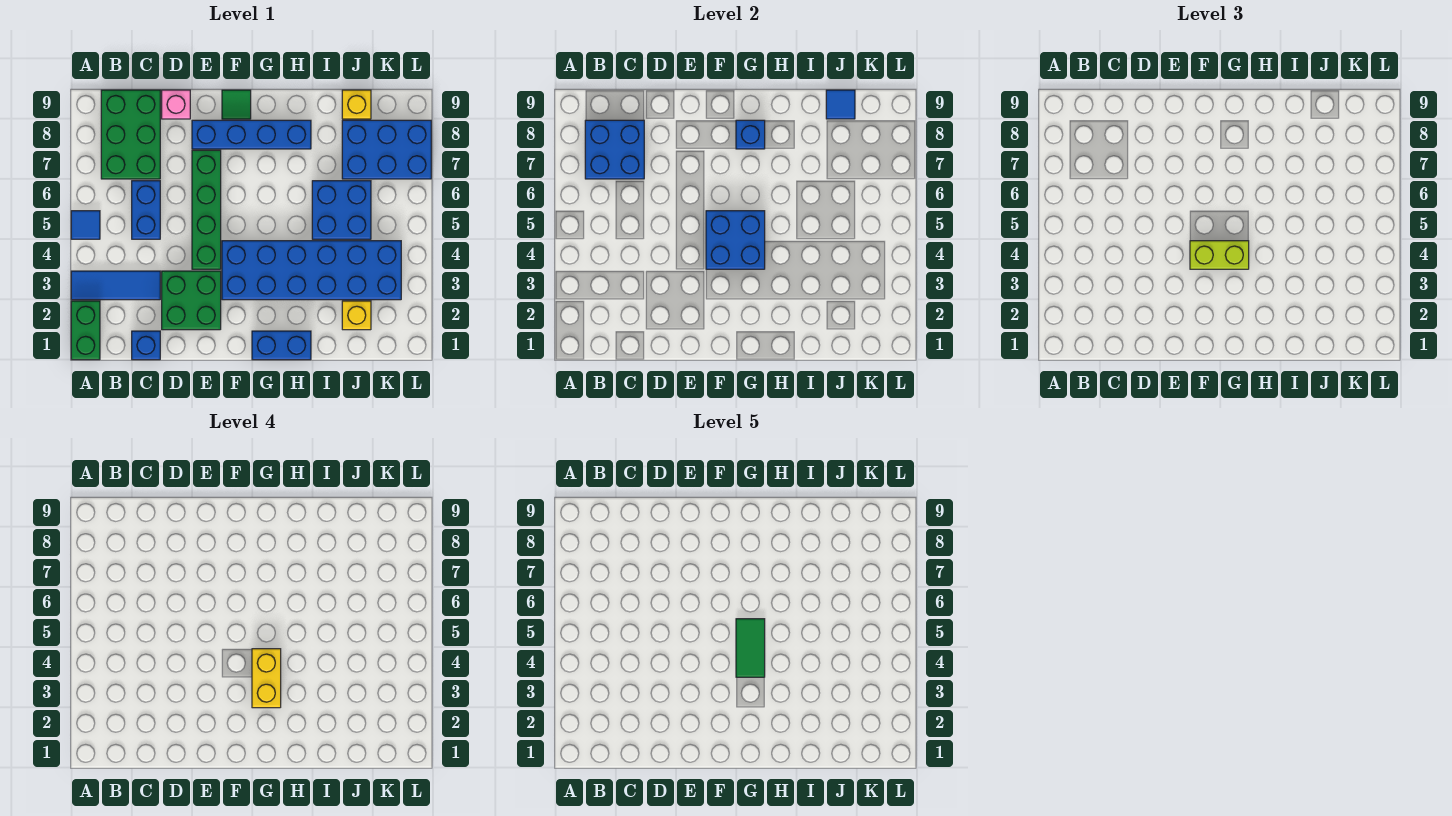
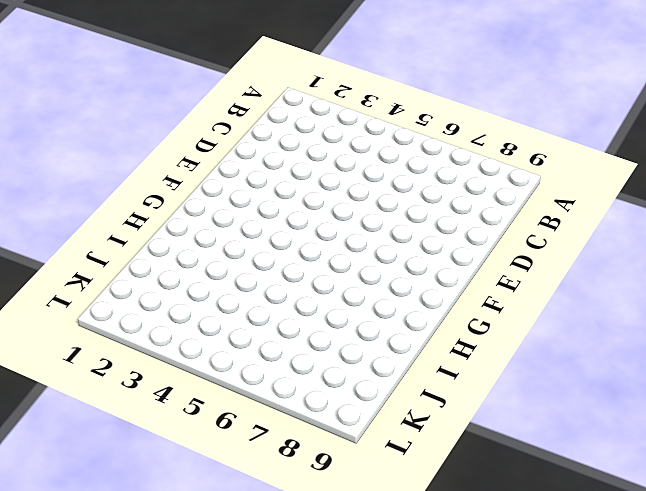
none -> green brick A1:A2 level 1
none -> blue tile A3:C3 level 1
none -> blue tile A5 level 1

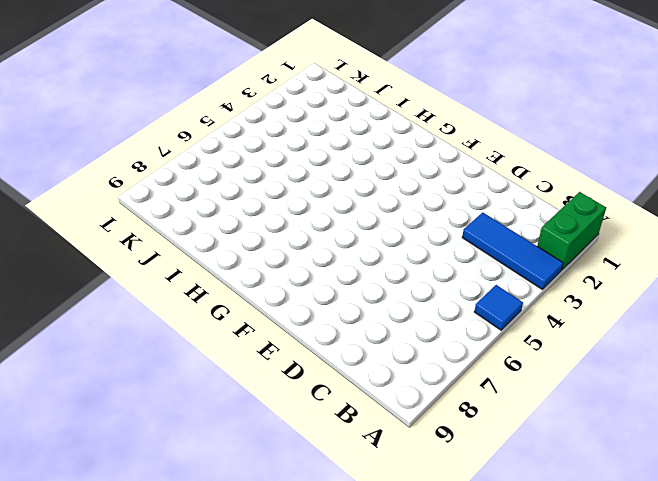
none -> green brick B7:C9 level 1
none -> blue brick C1 level 1
none -> blue brick C5:C6 level 1

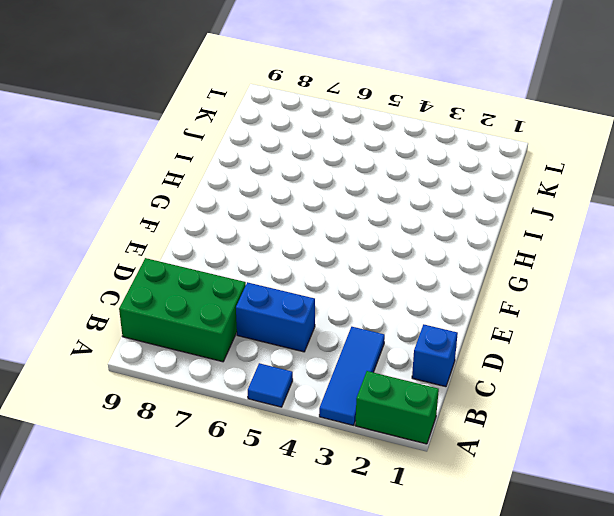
none -> green brick D2:E3 level 1
none -> pink brick D9 level 1
none -> green brick E4:E7 level 1

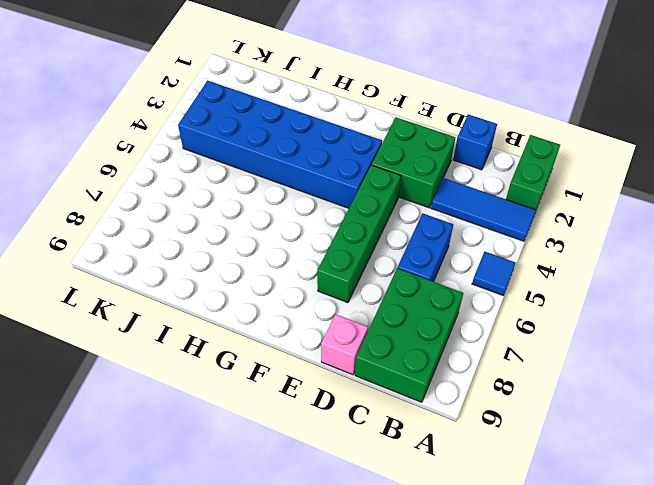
none -> blue brick E8:H8 level 1
none -> green tile F9 level 1
none -> blue brick G1:H1 level 1

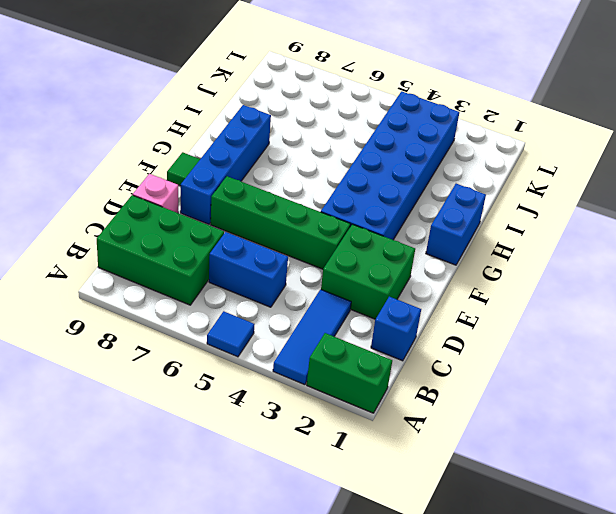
none -> blue brick I5:J6 level 1
none -> yellow brick J2 level 1
none -> blue brick J7:L8 level 1

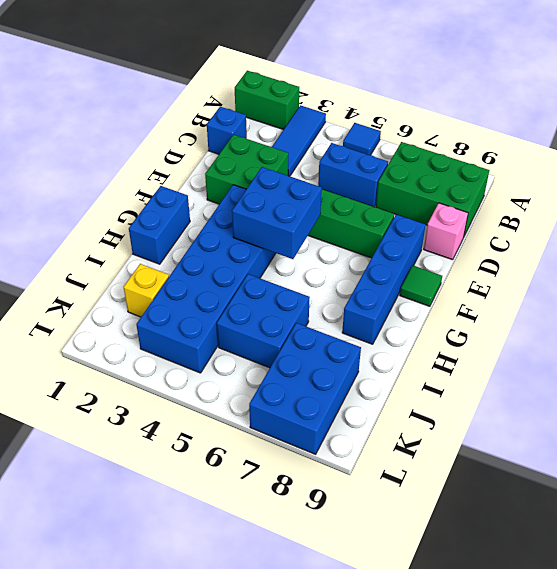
none -> yellow brick J9 level 1
none -> blue brick B7:C8 level 2
none -> blue brick G8 level 2

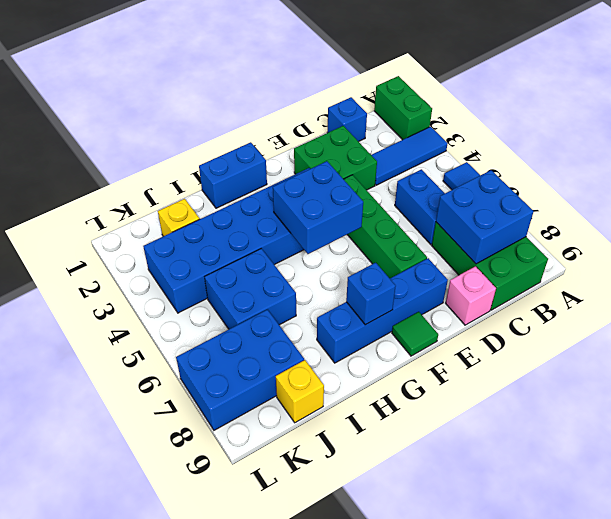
none -> blue tile J9 level 2
none -> lime brick F4:G4 level 3
none -> yellow brick G3:G4 level 4

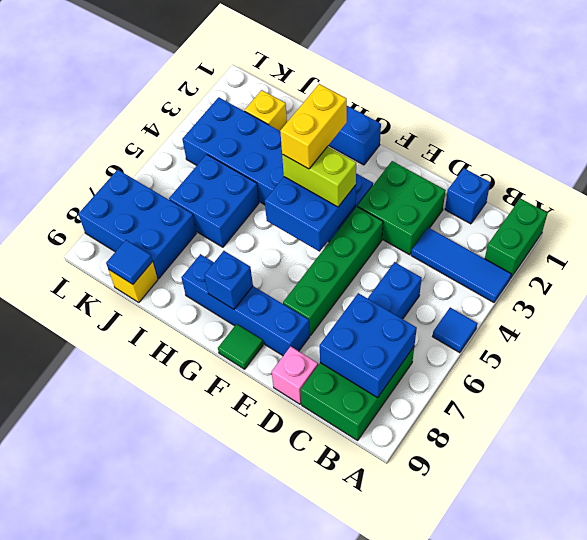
none -> green tile G4:G5 level 5

